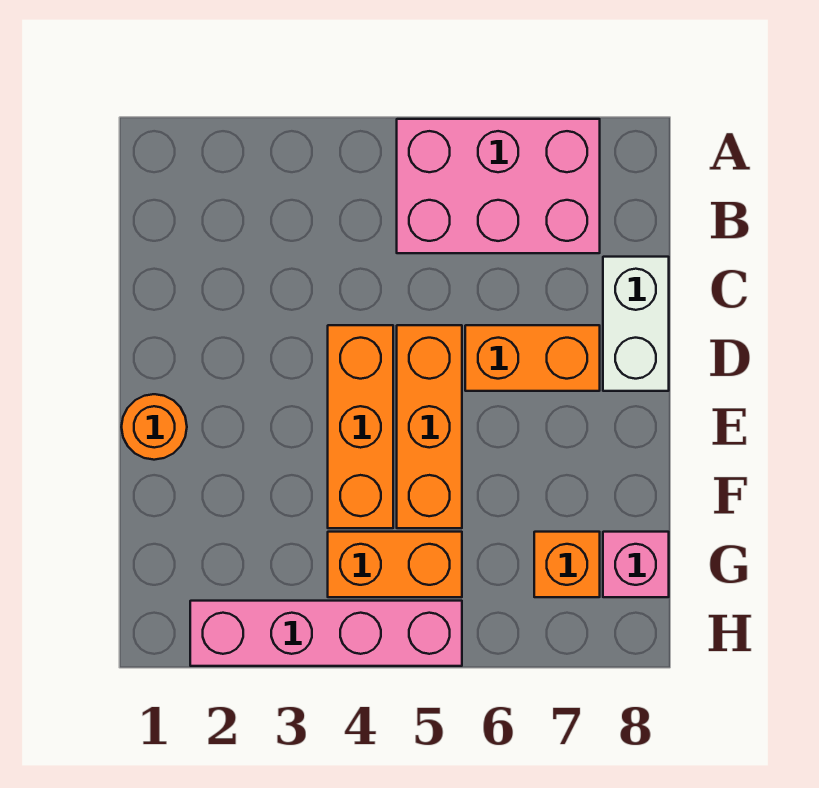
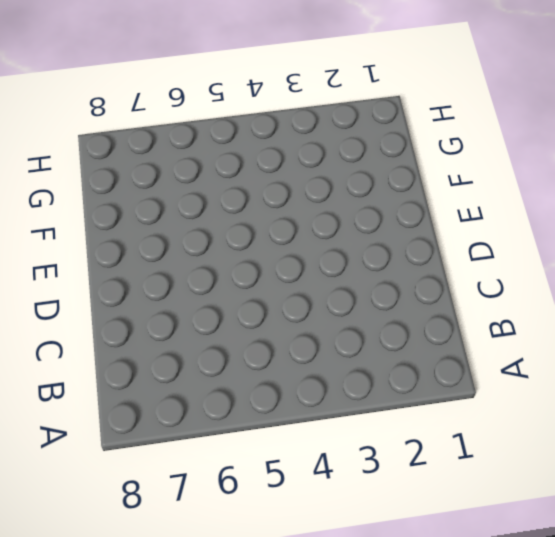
none -> pink brick A5:B7 level 1
none -> white brick C8:D8 level 1

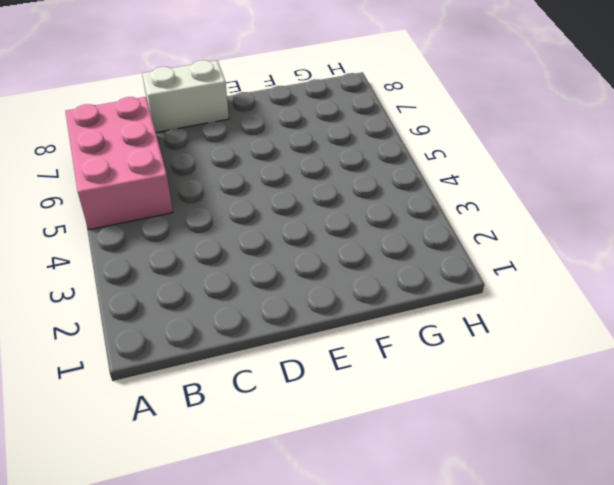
none -> orange brick D4:F4 level 1
none -> orange brick D5:F5 level 1

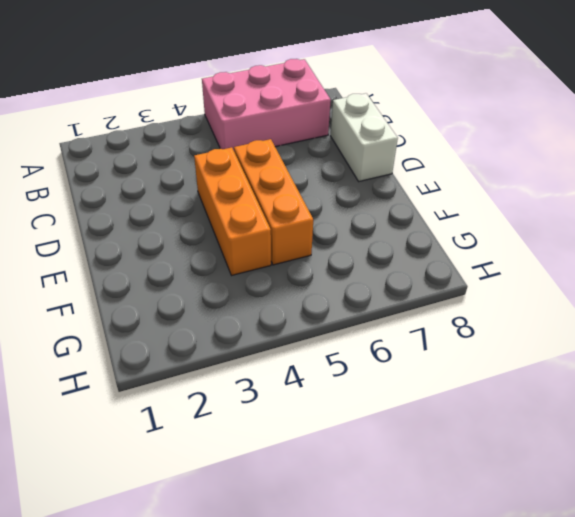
none -> orange brick D6:D7 level 1
none -> orange round brick E1 level 1

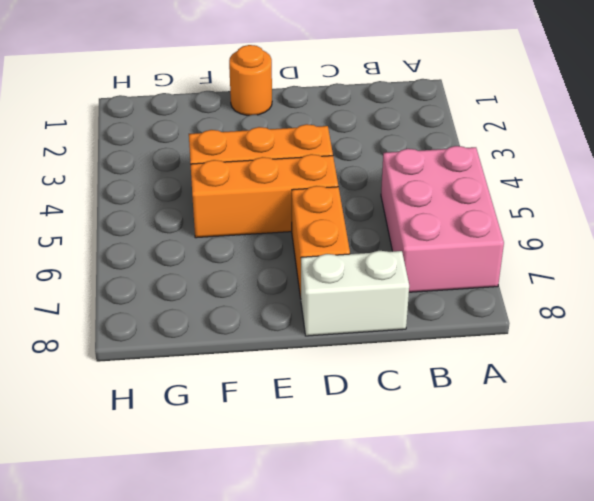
none -> orange brick G4:G5 level 1
none -> orange brick G7 level 1

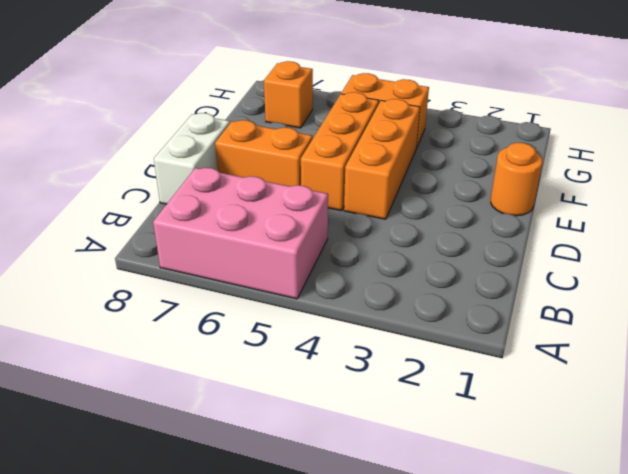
none -> pink brick G8 level 1
none -> pink brick H2:H5 level 1

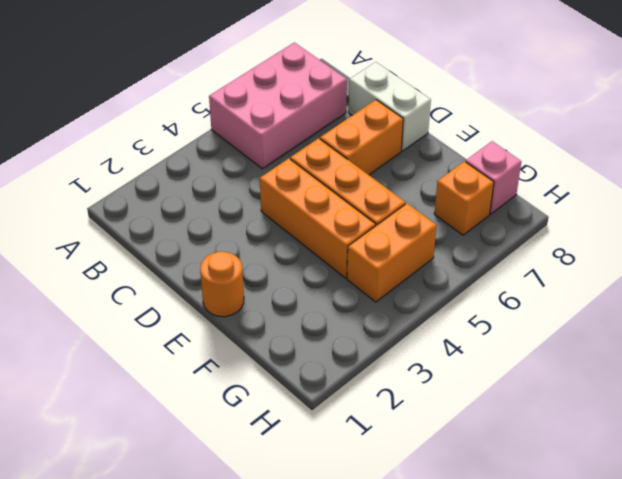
none -> pink brick H2:H5 level 1

